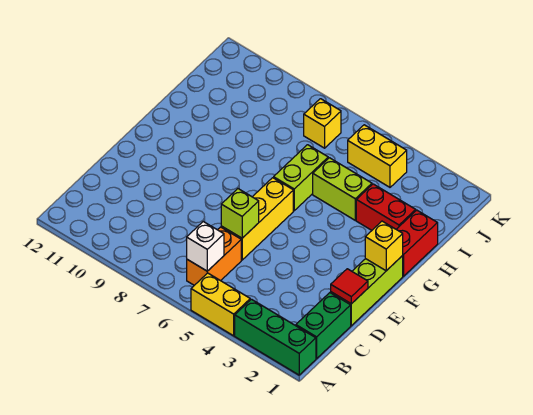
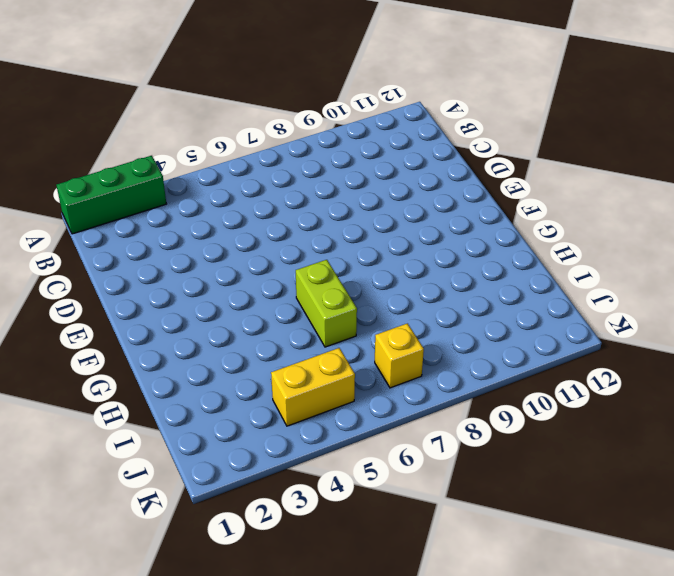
none -> yellow brick A4:A5 level 1
none -> green brick B1:C1 level 1
none -> orange brick B6:C6 level 1

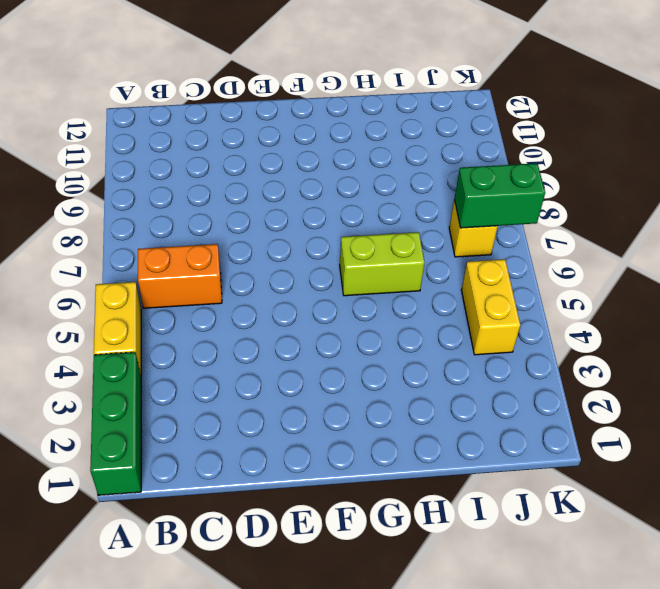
green brick J7:K7 level 2 -> green brick B1:C1 level 1
none -> lime brick D1:F1 level 1
none -> yellow brick D6:F6 level 1
none -> red brick G1:H1 level 1

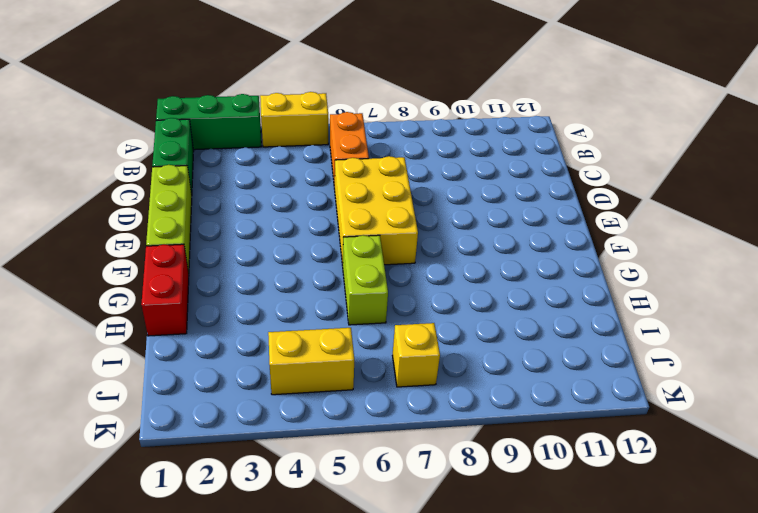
yellow brick D6:F7 level 1 -> yellow brick D6:F6 level 1
none -> red brick H2:H3 level 1
none -> lime brick H4:H5 level 1
none -> white brick B6 level 2

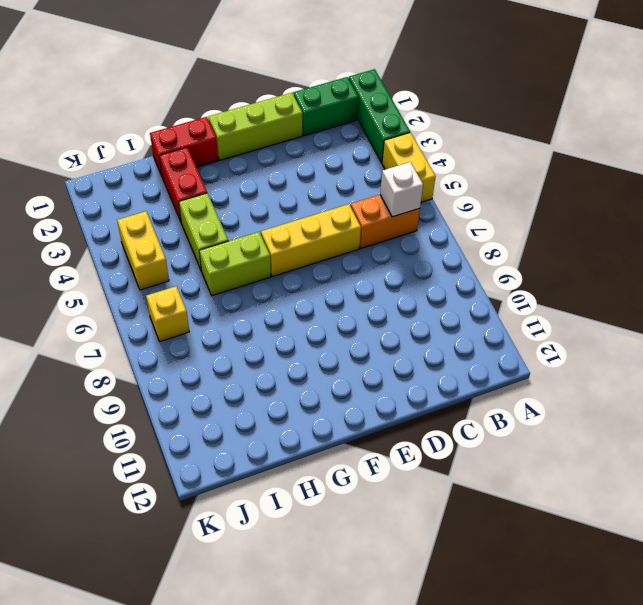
none -> red tile D1 level 2
none -> lime brick D6 level 2
none -> yellow brick F1 level 2

